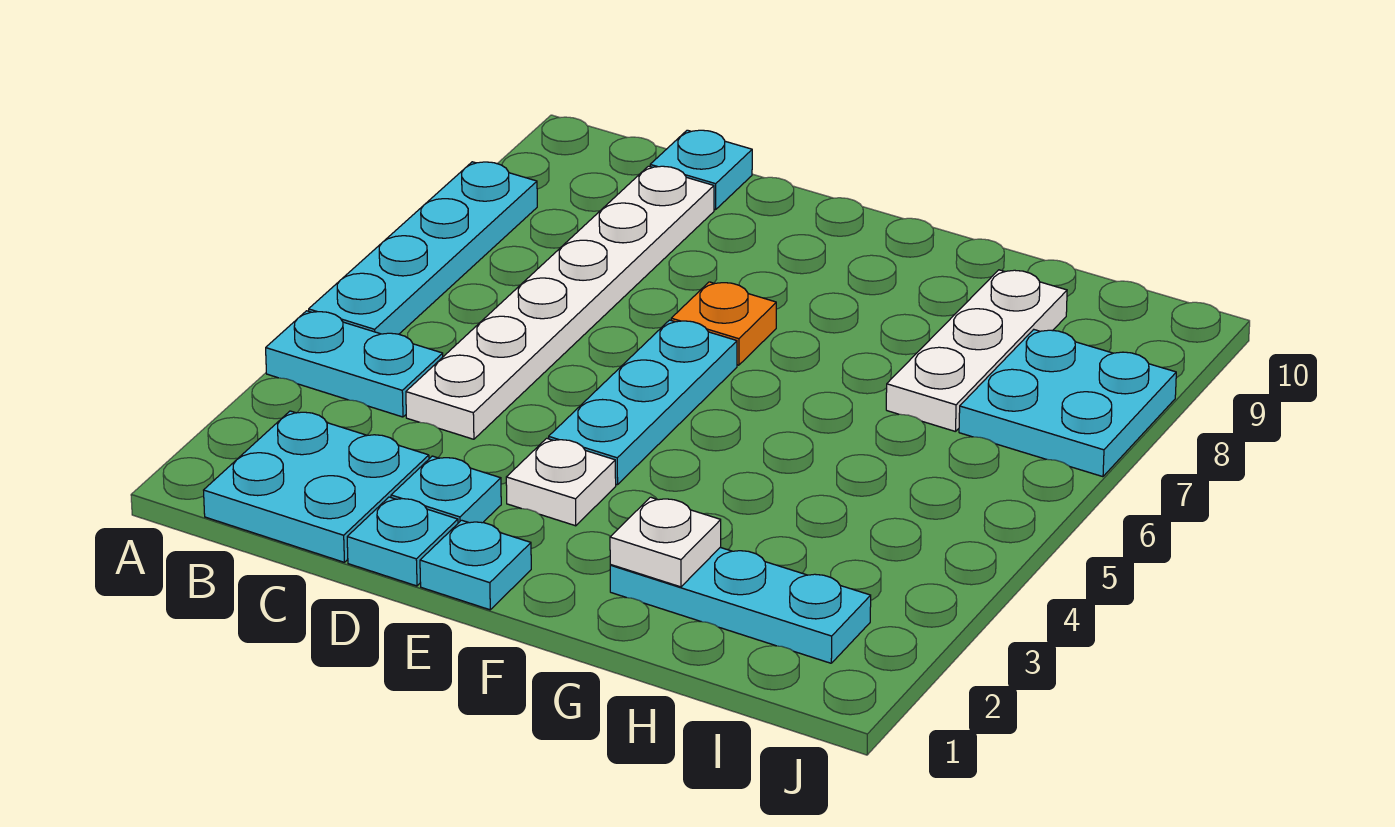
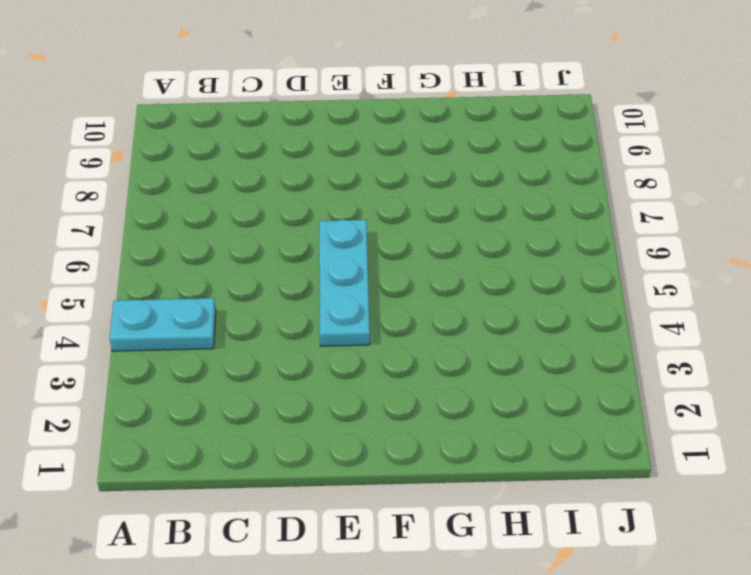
none -> cyan plate A5:A8 level 1
none -> cyan plate B1:C2 level 1
none -> white plate C4:C9 level 1

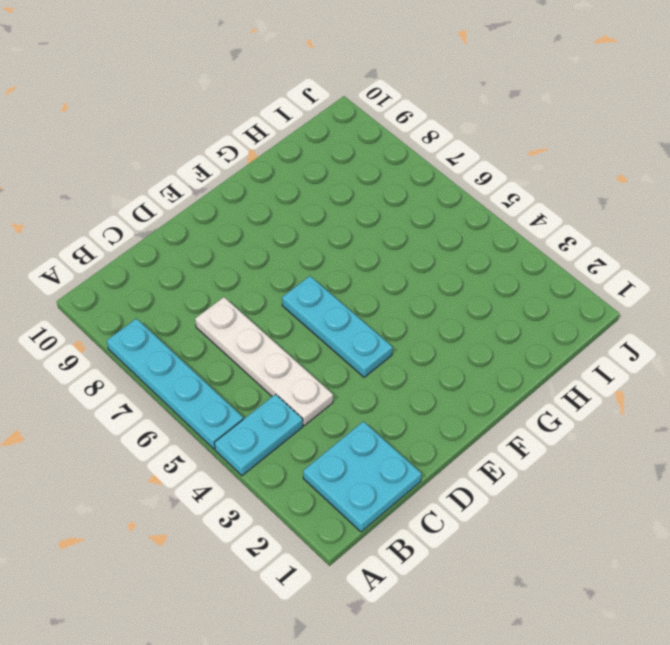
white plate C4:C7 level 1 -> white plate C4:C9 level 1
none -> cyan plate C10 level 1
none -> cyan plate D1 level 1
none -> cyan plate D2 level 1

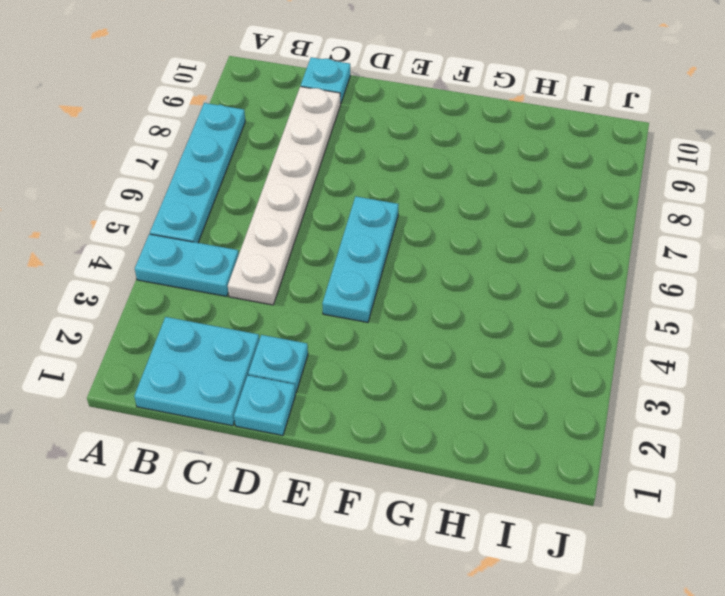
none -> cyan plate E1 level 1
none -> white plate E3 level 1
none -> orange plate E7 level 1

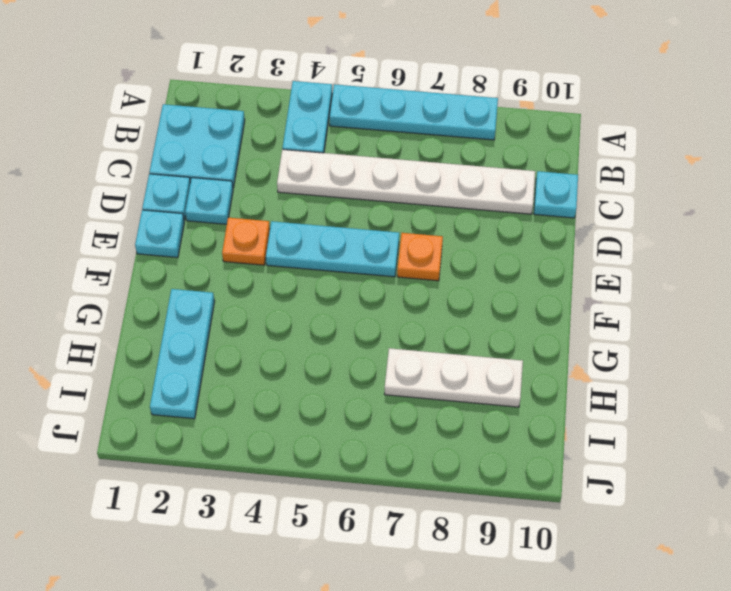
orange plate E3 level 1 -> white plate E3 level 1
none -> cyan plate I7:J8 level 1
none -> white plate G2 level 2

